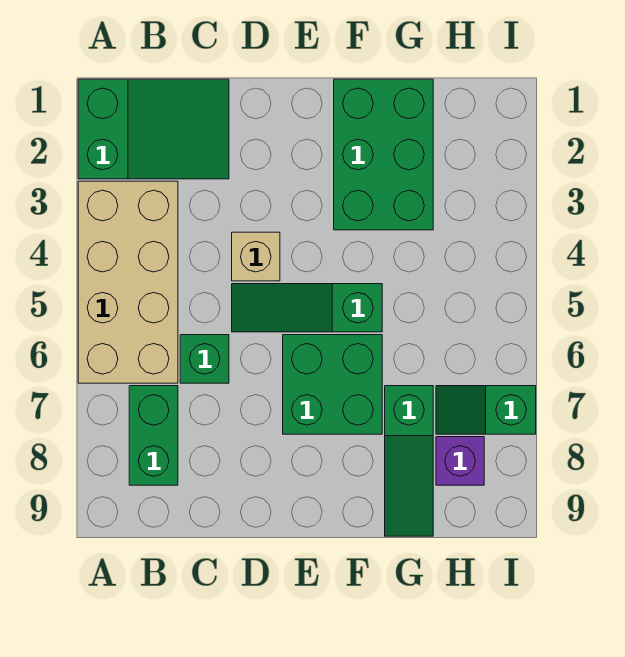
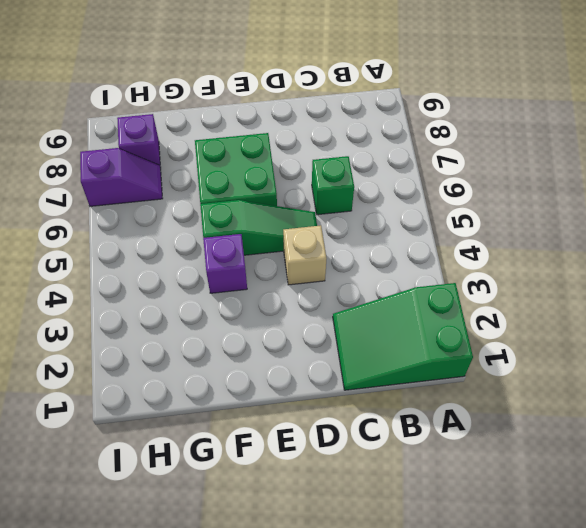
purple brick F4 level 1 -> none
purple slope H7:I7 level 1 top I -> green slope H7:I7 level 1 top I
none -> tan brick A3:B6 level 1
none -> green brick B7:B8 level 1

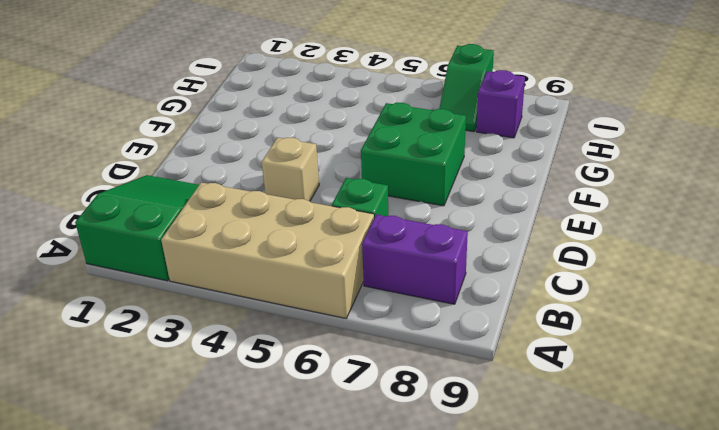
purple brick B7:B8 level 1 -> green brick B7:B8 level 1
none -> green slope D5:F5 level 1 top F
none -> green brick F1:G3 level 1

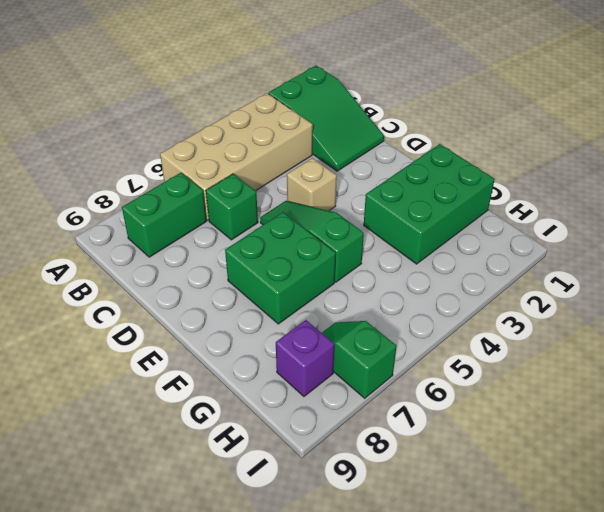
none -> green slope G7:G9 level 1 top 7

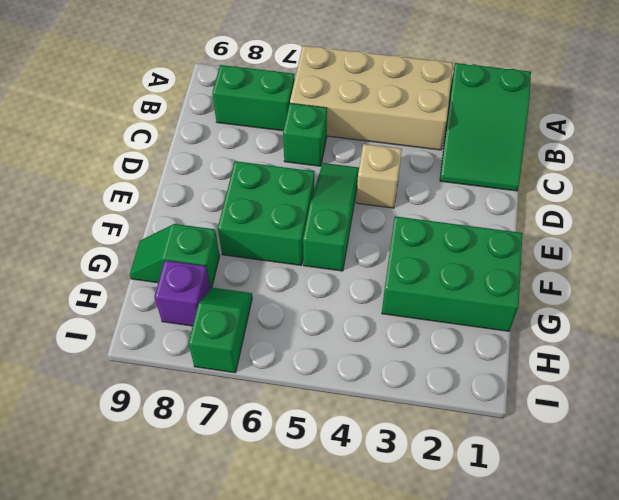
green slope G8:G9 level 1 top 8 -> green slope G7:G9 level 1 top 7

